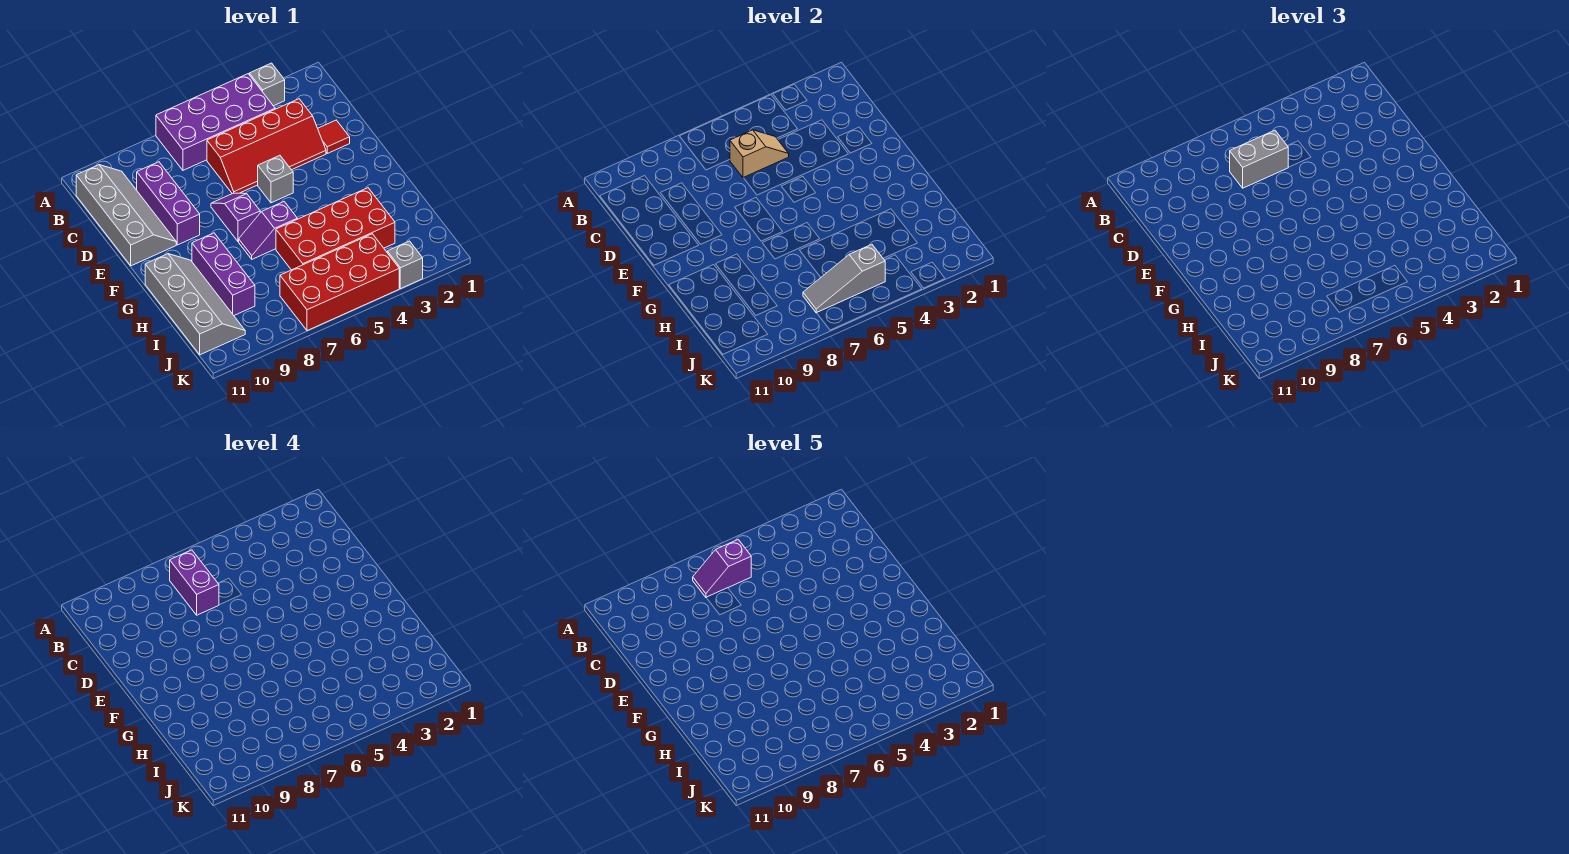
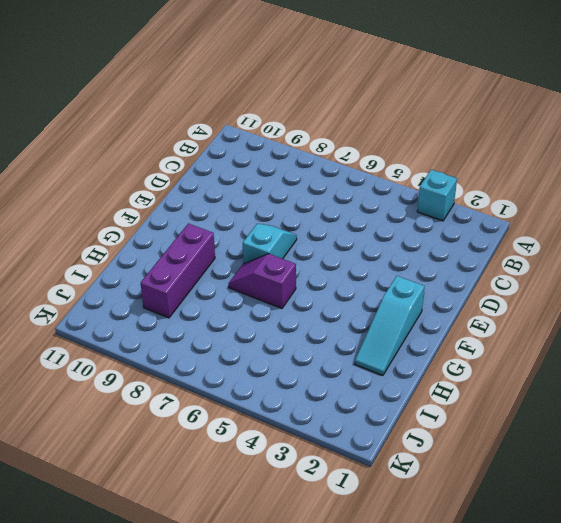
cyan brick A3 level 1 -> grey brick A3 level 1
cyan slope E7:F7 level 1 top F -> purple slope E7:F7 level 1 top F
cyan slope F2:H2 level 1 top F -> none
none -> purple brick A4:B7 level 1
none -> grey slope B10:E11 level 1 top 11
none -> red slope C3:D6 level 1 top C

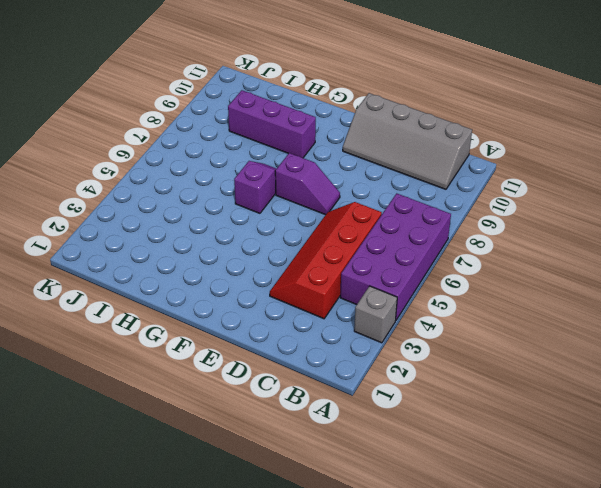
none -> purple brick C9:E9 level 1
none -> red tile D2 level 1
none -> grey brick E5 level 1

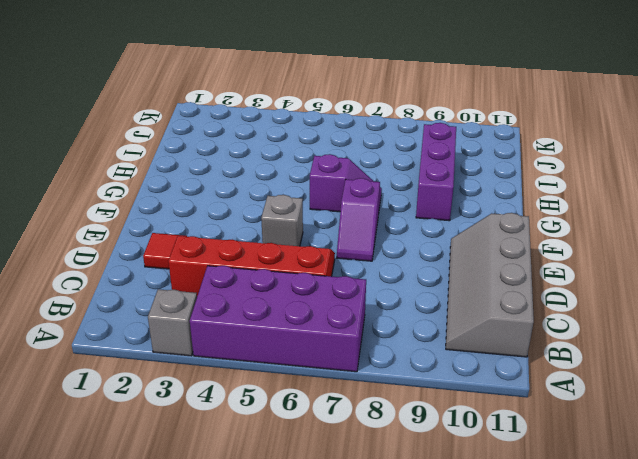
none -> purple brick C9:E9 level 1
none -> grey slope G10:J11 level 1 top 11
none -> red brick H3:I6 level 1

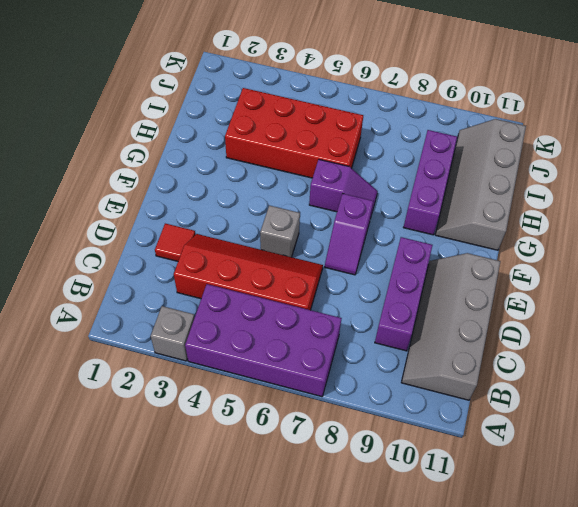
none -> red brick J4:K7 level 1
none -> grey brick K3 level 1
none -> tan slope C5:C6 level 2 top 6

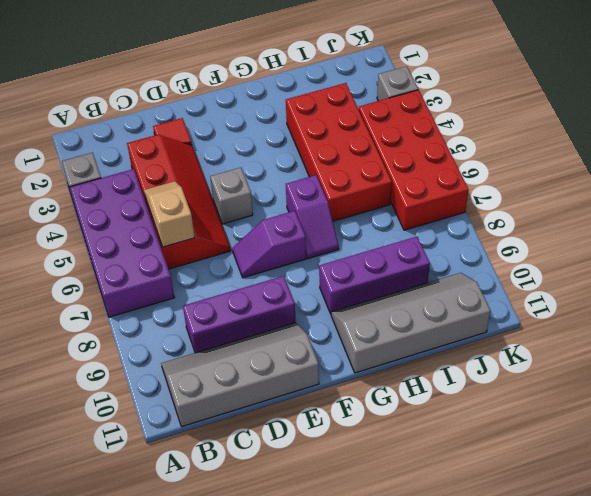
none -> grey slope J5:J7 level 2 top 5
none -> grey brick C6:C7 level 3
none -> purple brick B7:C7 level 4

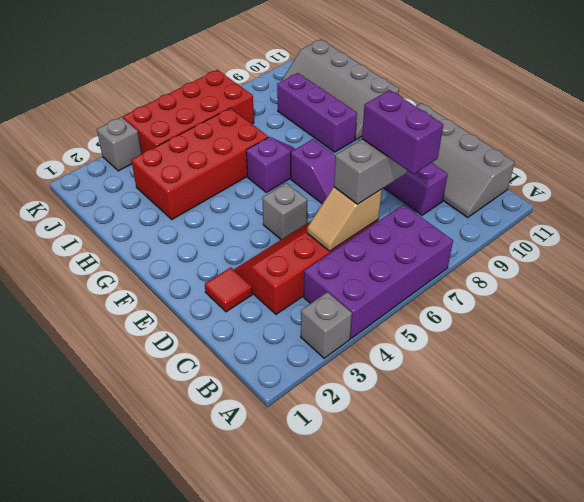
none -> grey slope J5:J7 level 2 top 5
none -> purple slope B6:B7 level 5 top 6

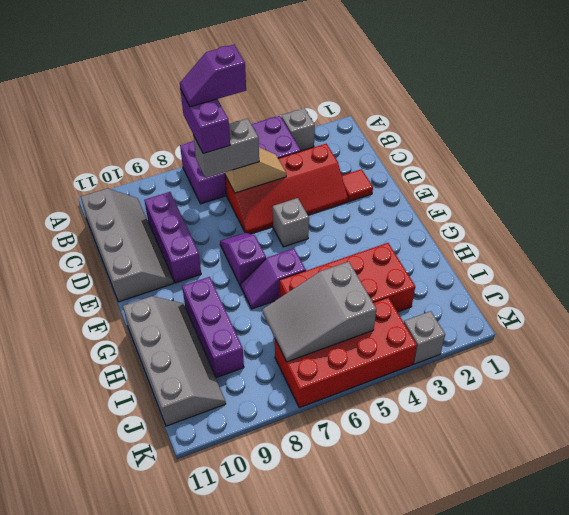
grey slope I5:J7 level 2 top 5 -> grey slope J5:J7 level 2 top 5

